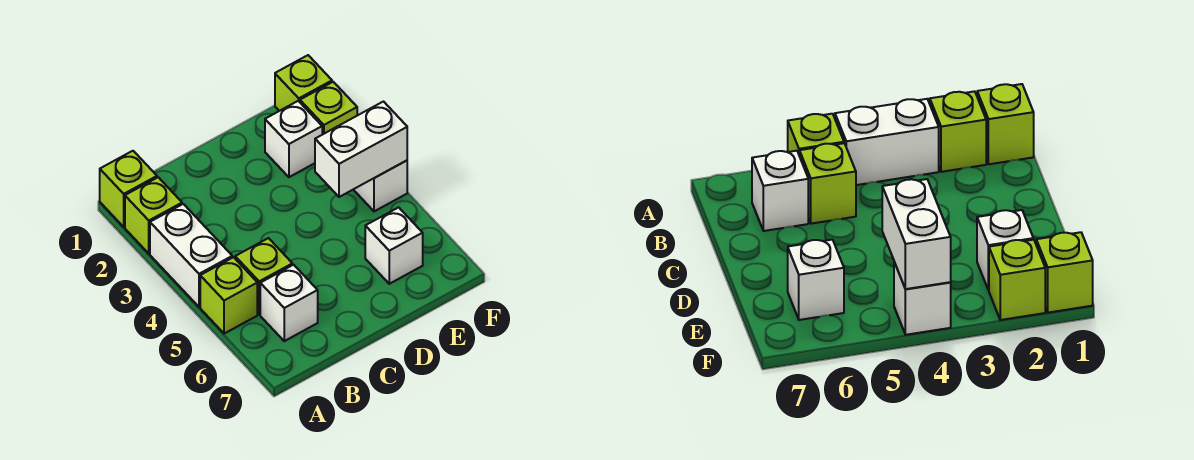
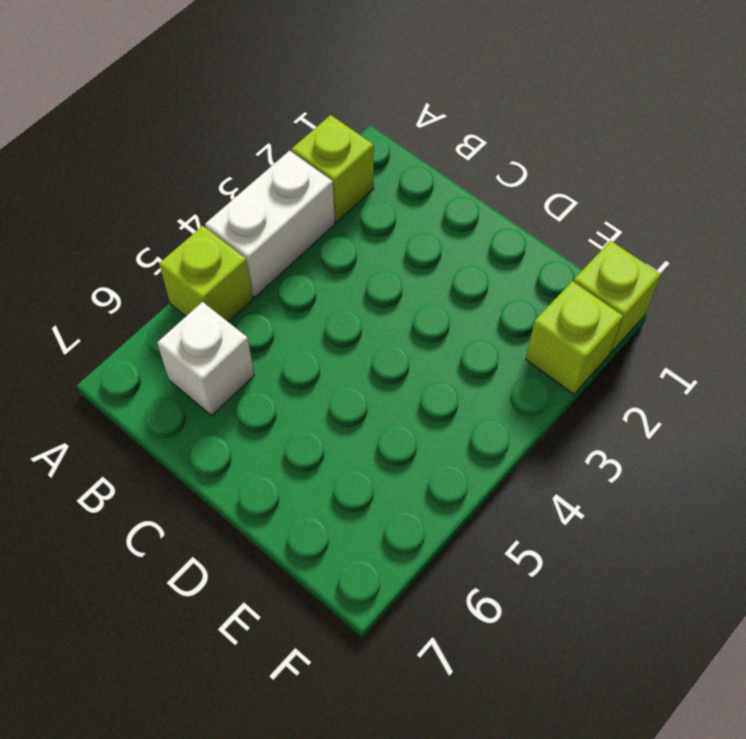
none -> lime brick A1 level 1
none -> lime brick B5 level 1
none -> white brick E2 level 1

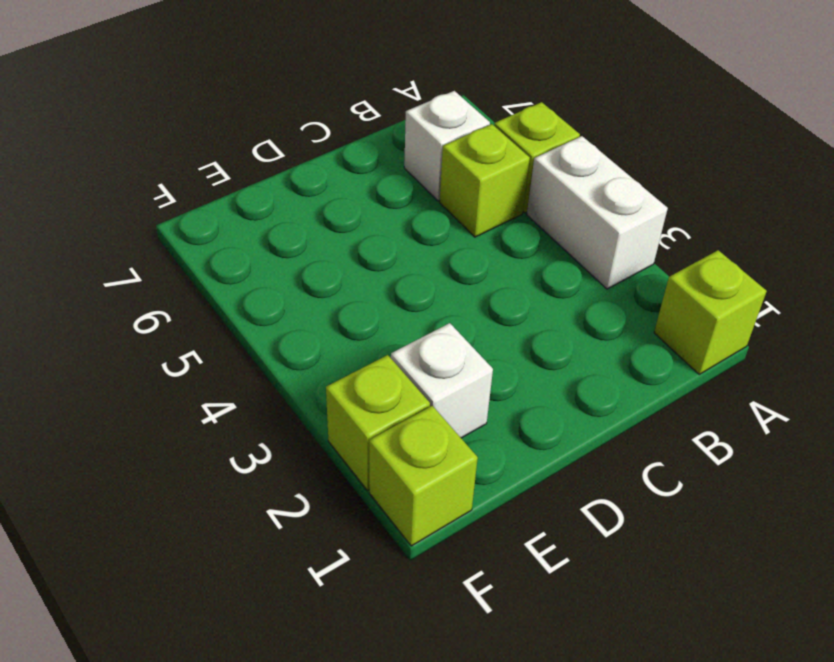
none -> lime brick A2 level 1
none -> white brick E6 level 1
none -> white brick F4 level 1

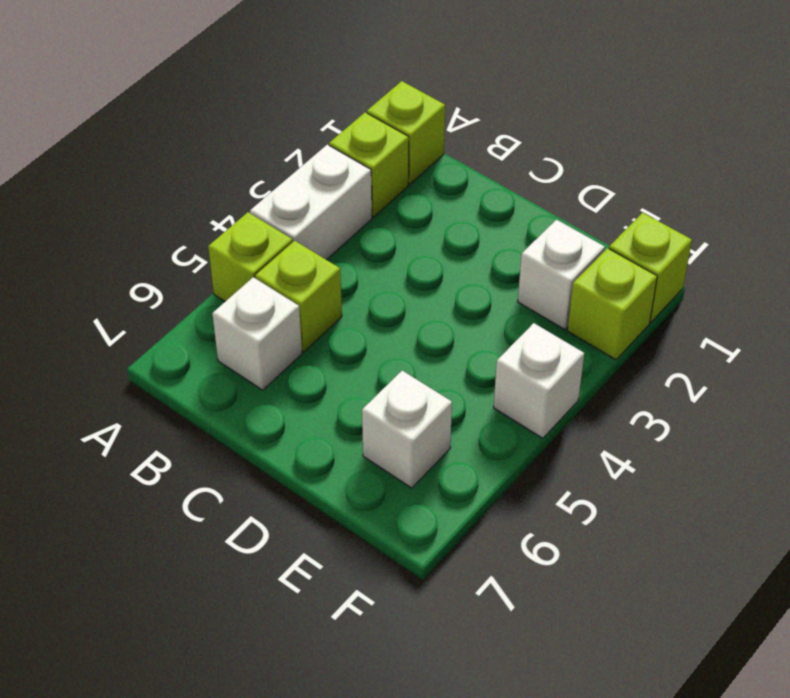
none -> white brick E4:F4 level 2

